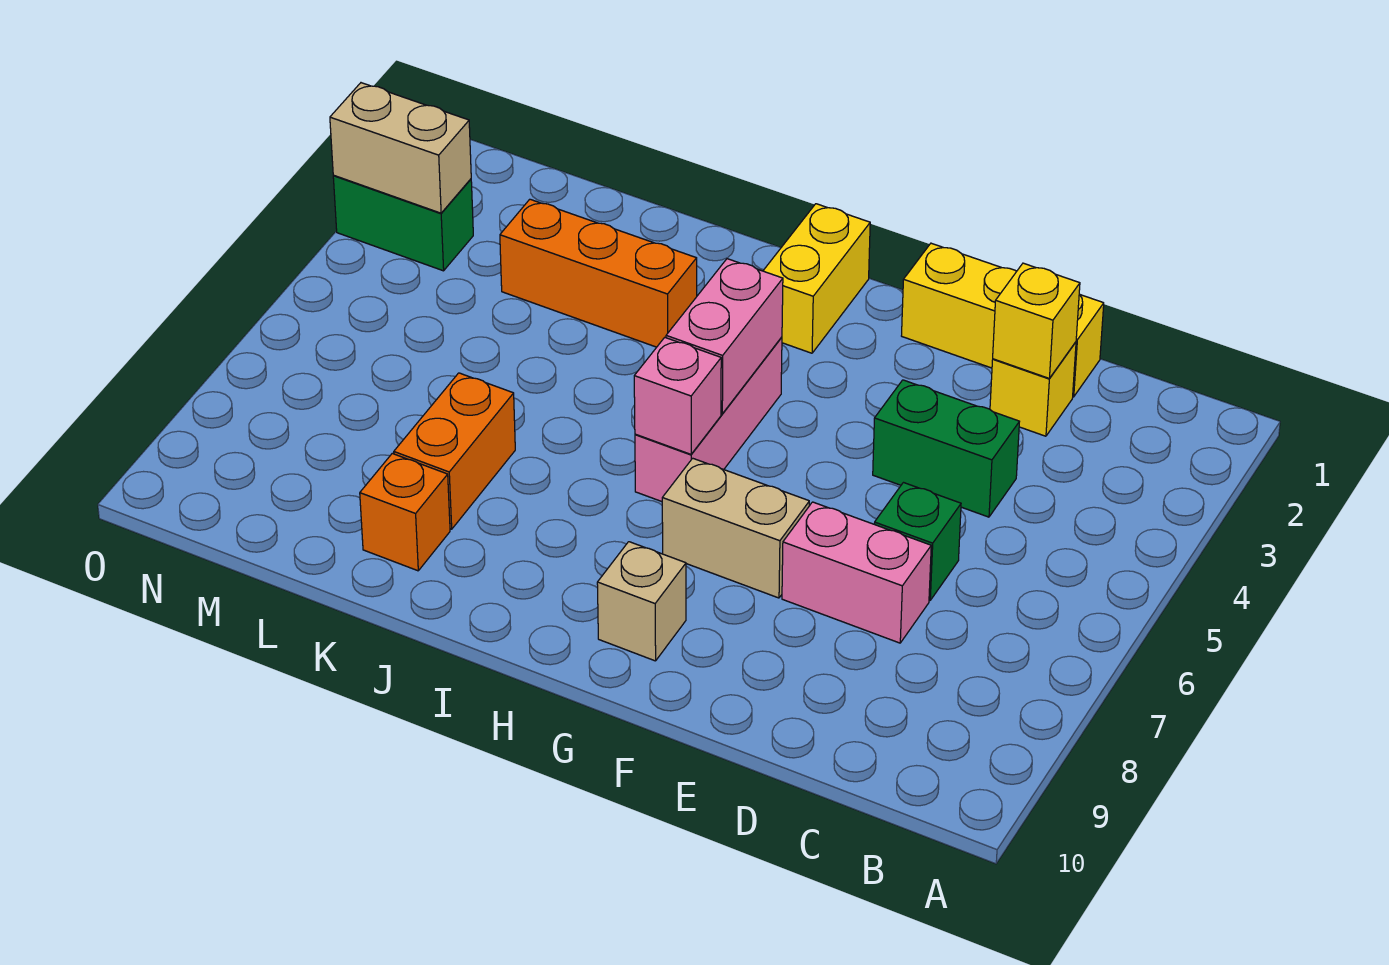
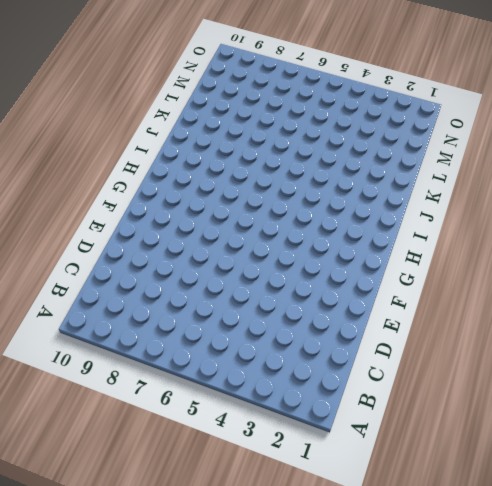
none -> yellow brick D1:F1 level 1
none -> yellow brick D2 level 1
none -> green brick D4:E4 level 1

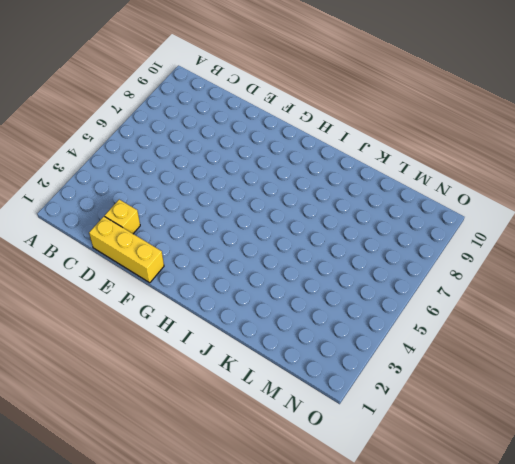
none -> green brick D4:E4 level 1
none -> green brick D6 level 1
none -> pink brick D7:E7 level 1

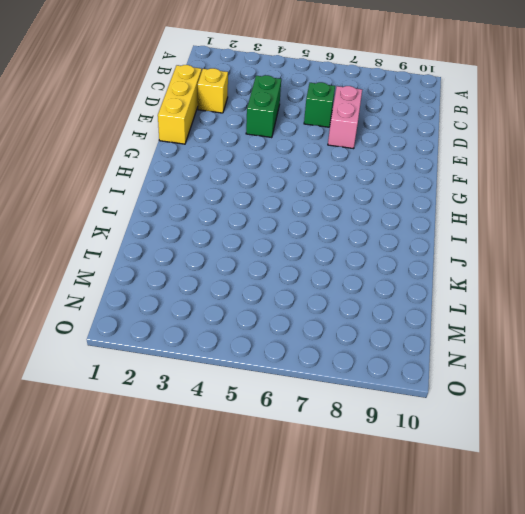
none -> tan brick F7:G7 level 1
none -> tan brick G9 level 1
none -> yellow brick H1:H2 level 1

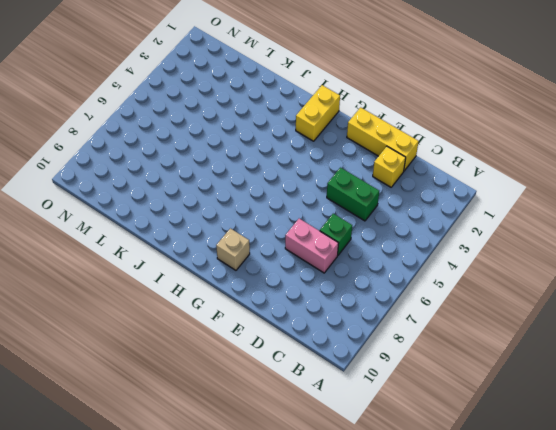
none -> tan brick F7:G7 level 1
none -> pink brick H4:H6 level 1
none -> orange brick J3:L3 level 1

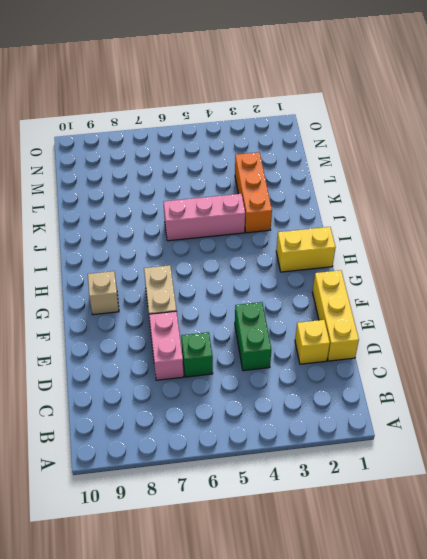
pink brick J4:J6 level 1 -> pink brick H4:H6 level 1
none -> orange brick K7:K8 level 1
none -> orange brick K9 level 1
none -> green brick N3:O3 level 1

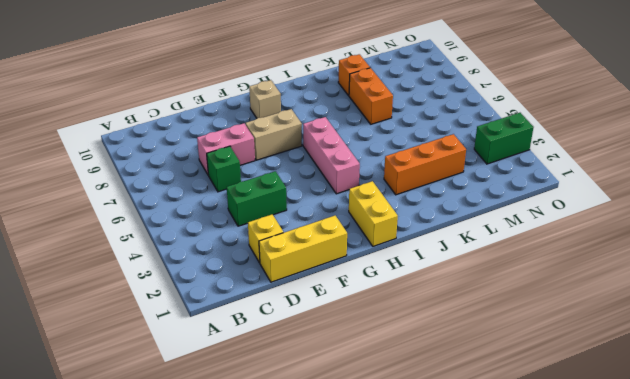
none -> yellow brick D2 level 2
none -> pink brick H4:H5 level 2
none -> pink brick H6 level 2

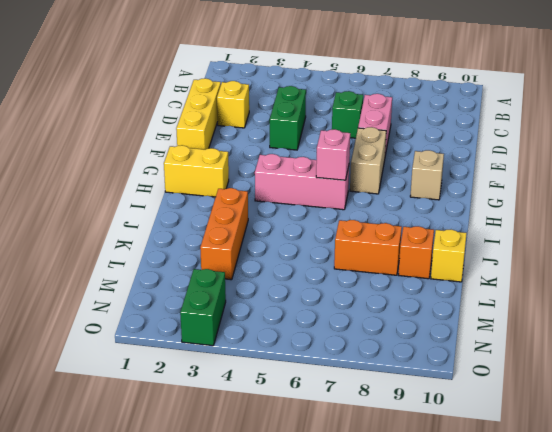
yellow brick K10 level 1 -> yellow brick D2 level 2
none -> pink brick H4:H5 level 2
none -> tan brick N3:O3 level 2

